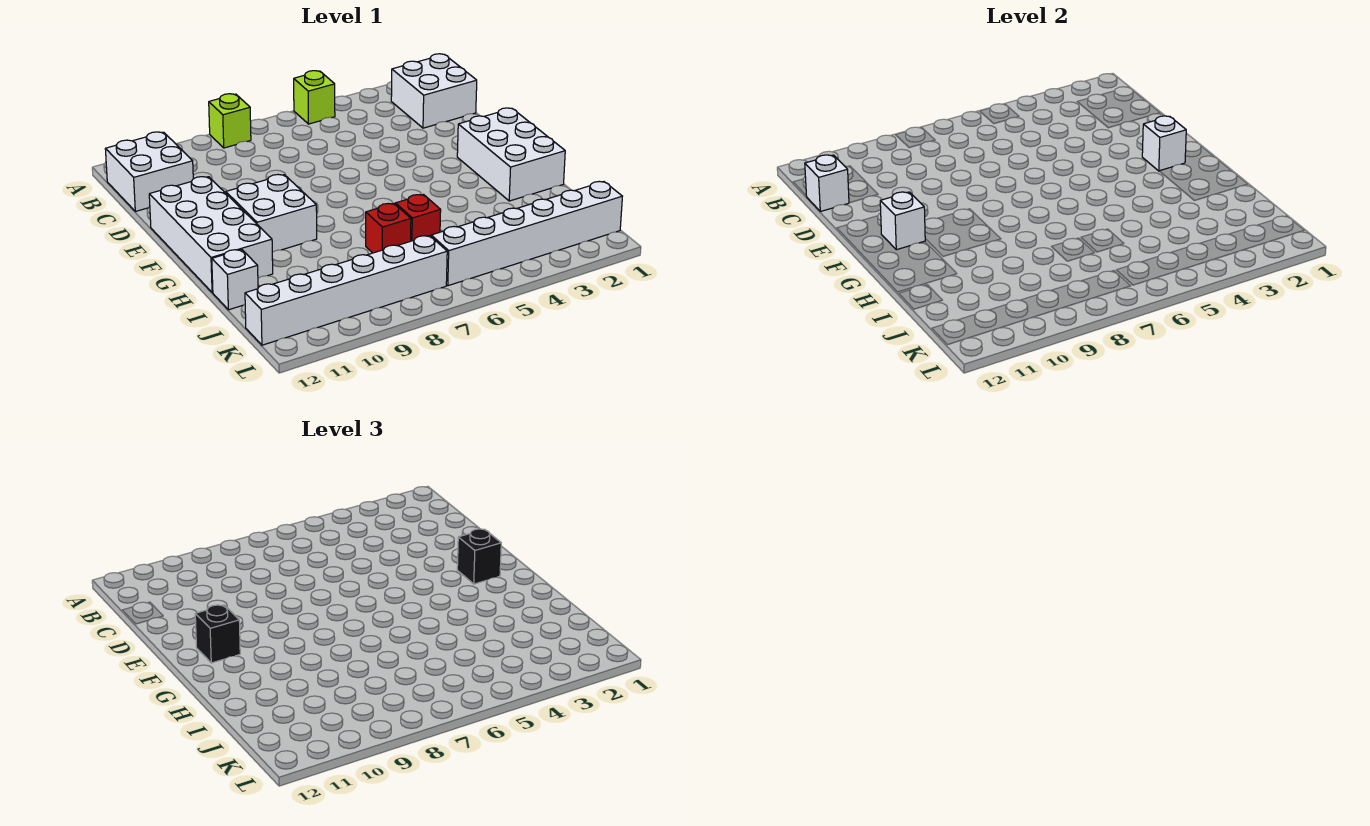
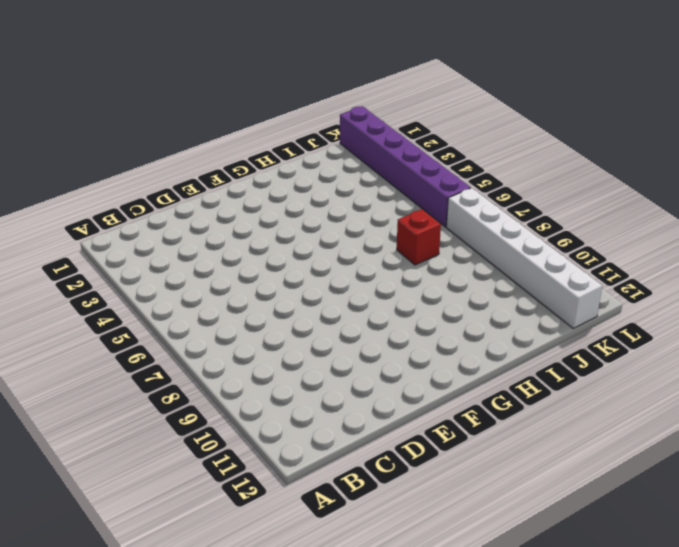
purple brick K1:K6 level 1 -> white brick K1:K6 level 1
none -> lime brick A5 level 1
none -> lime brick A8 level 1
none -> white brick B1:C2 level 1

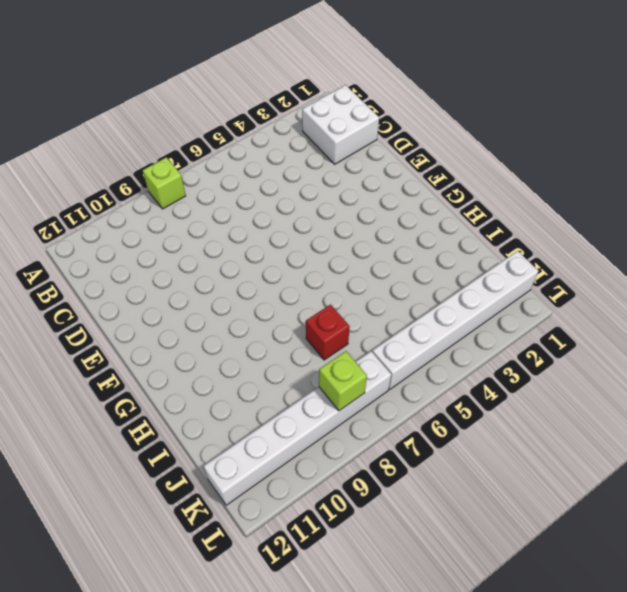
lime brick K8 level 2 -> lime brick A5 level 1
none -> white brick B11:C12 level 1
none -> white brick E11:H12 level 1
none -> white brick F1:H2 level 1

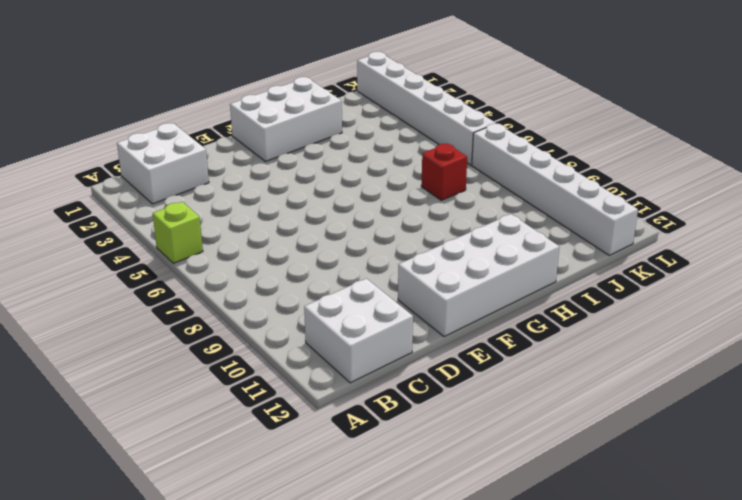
none -> lime brick A8 level 1
none -> white brick F9:G10 level 1
none -> red brick I6 level 1

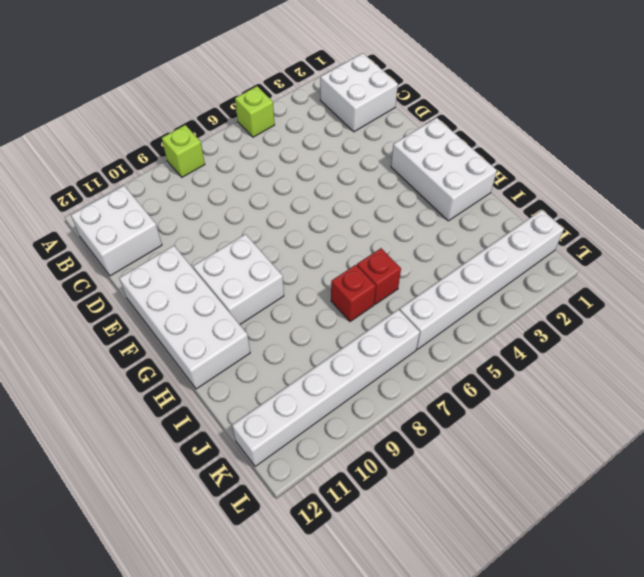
none -> white brick I12 level 1
none -> white brick C12 level 2
none -> white brick F2 level 2

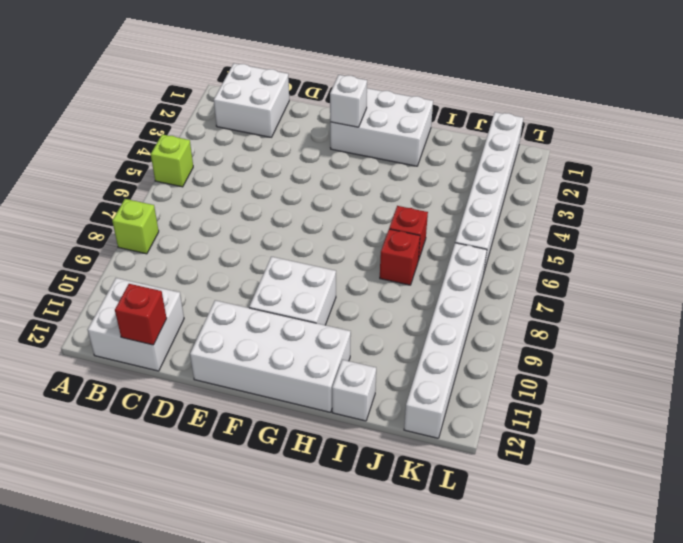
red brick C12 level 2 -> white brick C12 level 2
none -> white brick F11 level 2
none -> black brick F2 level 3
none -> black brick F11 level 3

